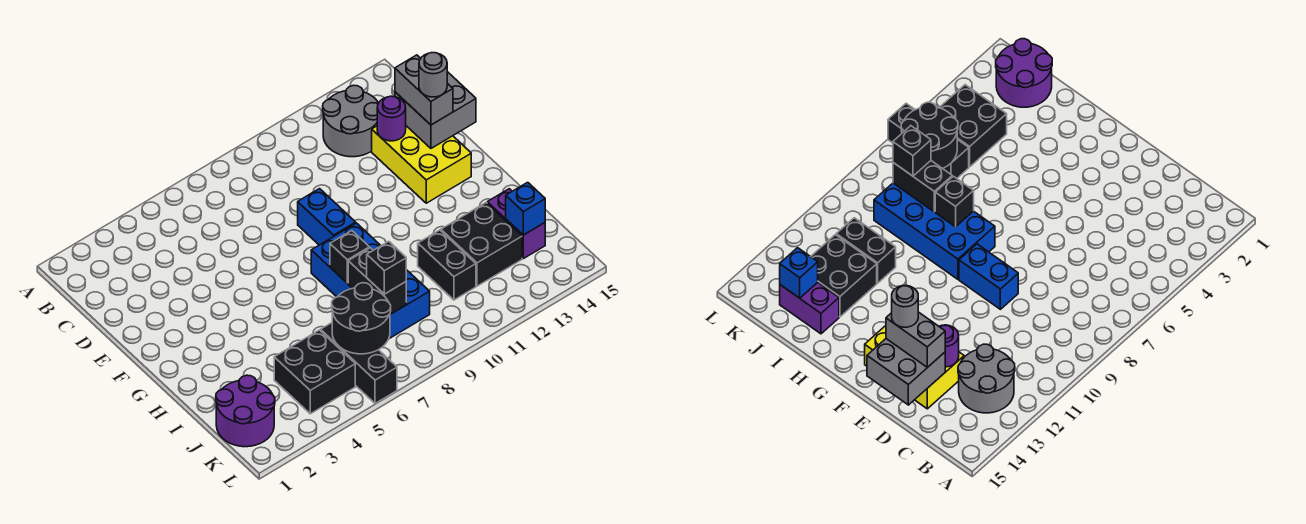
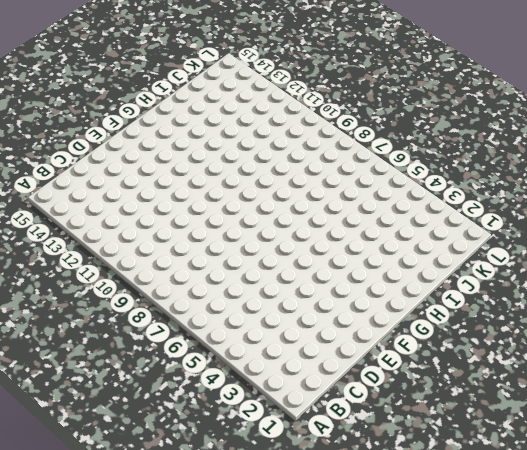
none -> grey round brick B12:C13 level 1
none -> yellow brick D13:F14 level 1
none -> blue brick E9:F9 level 1

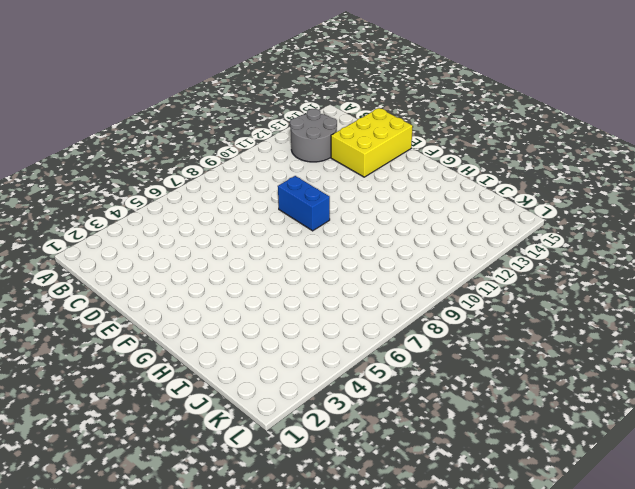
yellow brick D13:E15 level 1 -> yellow brick D13:F14 level 1
none -> blue brick G8:J9 level 1
none -> black brick I11:J11 level 1
none -> black brick I12:J13 level 1

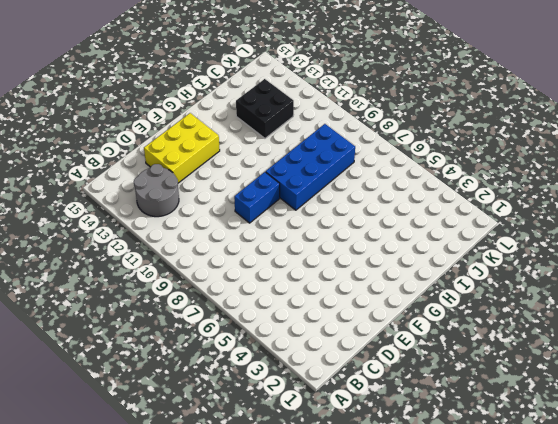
none -> black brick I11:J11 level 1
none -> purple brick I14:J14 level 1
none -> purple round brick J1:K2 level 1

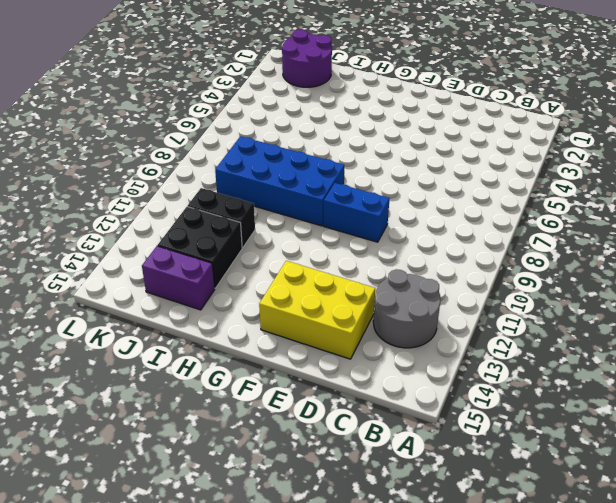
none -> black brick J4:K5 level 1
none -> black brick J6:L6 level 1
none -> purple round brick D13 level 2

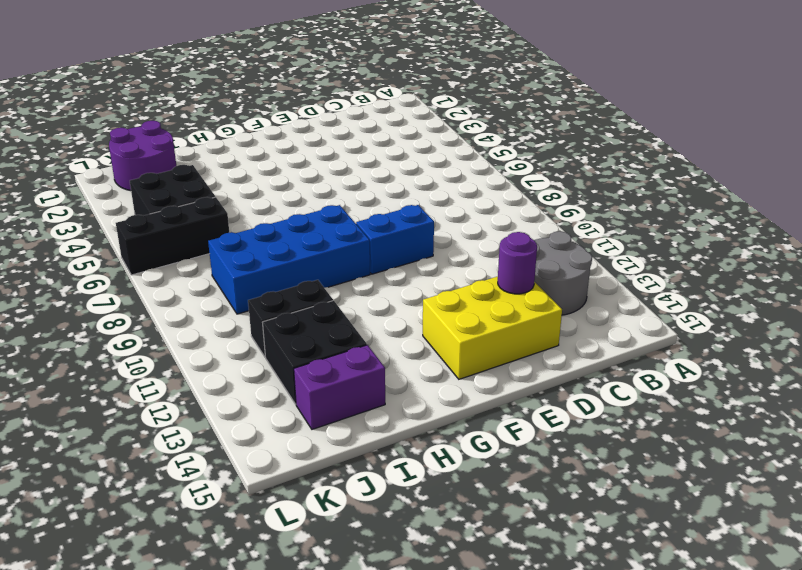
none -> grey brick D14:E15 level 2
none -> black brick H8 level 2
none -> black brick I8:J8 level 2

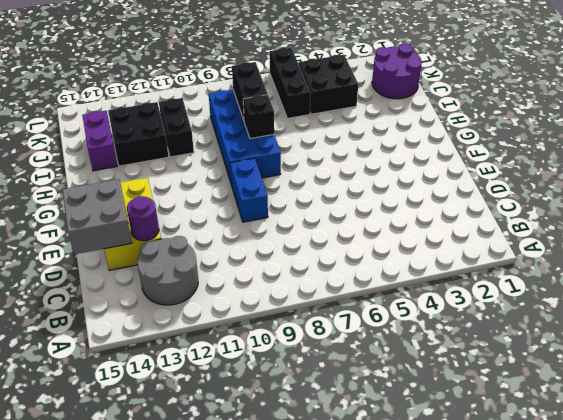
none -> black round brick J6:K7 level 2
none -> blue brick J14 level 2
none -> grey brick D14:E14 level 3

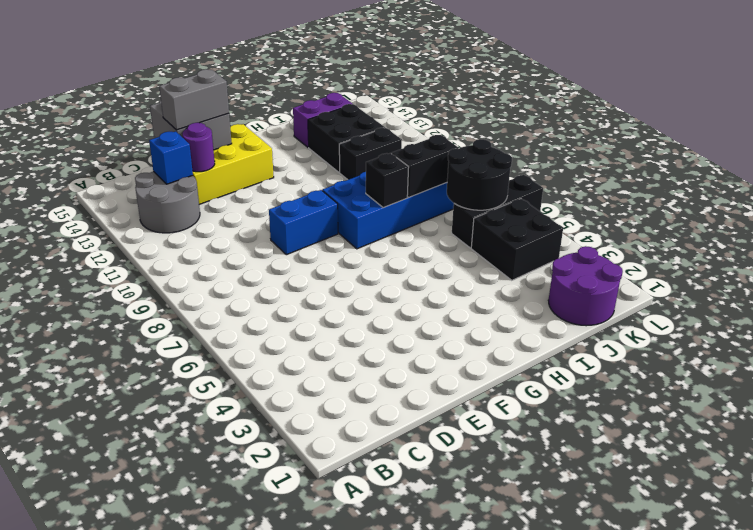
blue brick C13 level 2 -> blue brick J14 level 2
none -> black brick J8 level 3
none -> grey round brick E14 level 4

